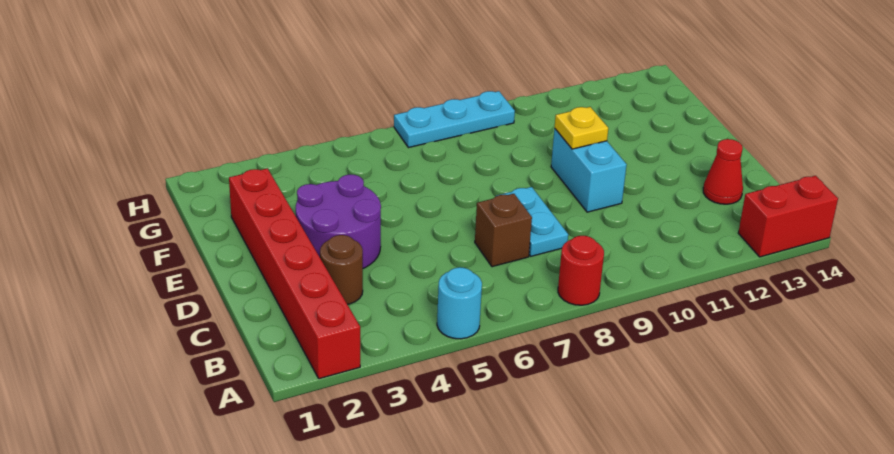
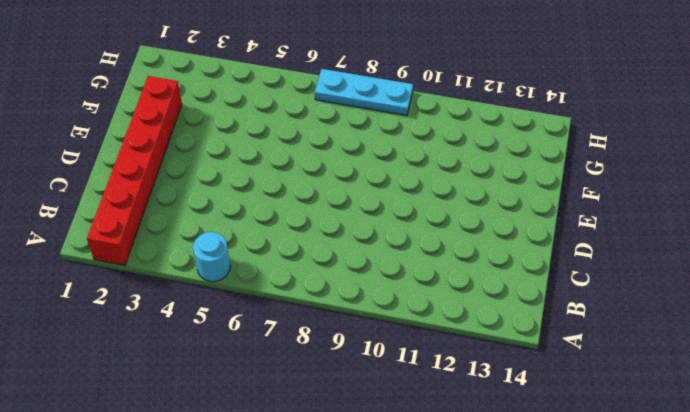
none -> red round brick A8 level 1
none -> red brick A13:A14 level 1
none -> brown round brick C3 level 1

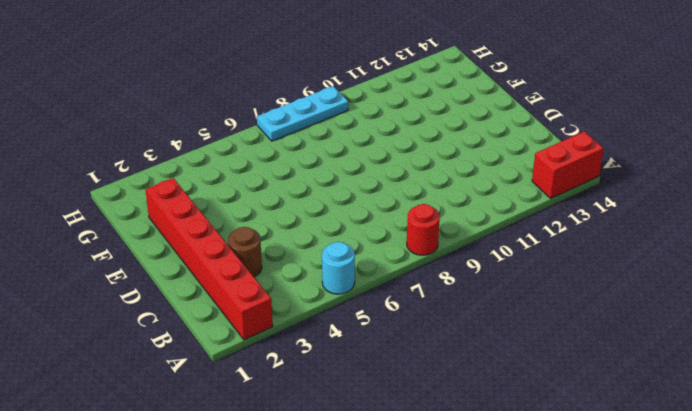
none -> brown brick C7 level 1
none -> cyan plate C8:D8 level 1
none -> red cone C13 level 1

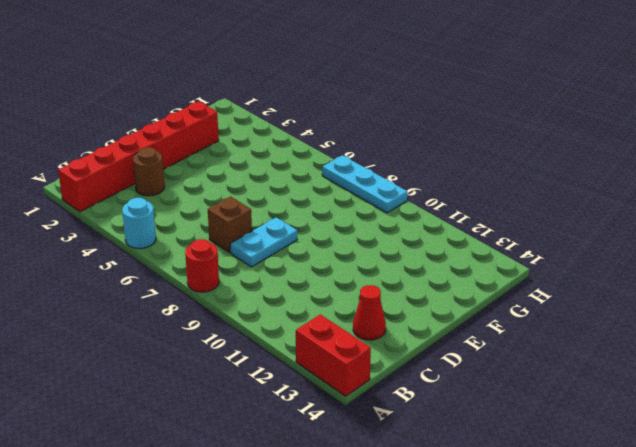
none -> purple round brick D3:E4 level 1
none -> cyan brick D10:E10 level 1
none -> yellow plate E10 level 2

